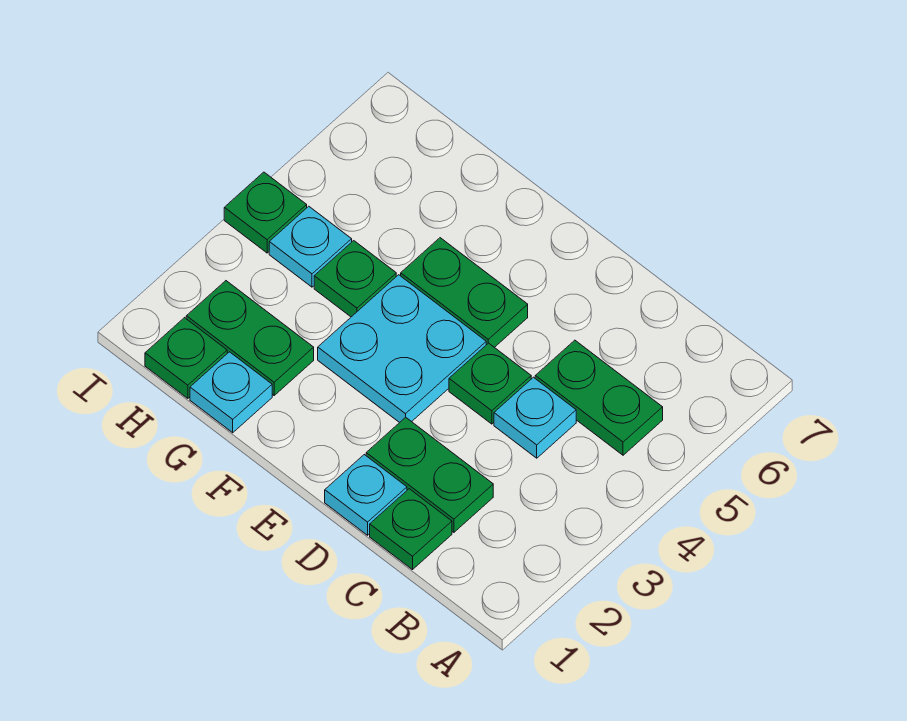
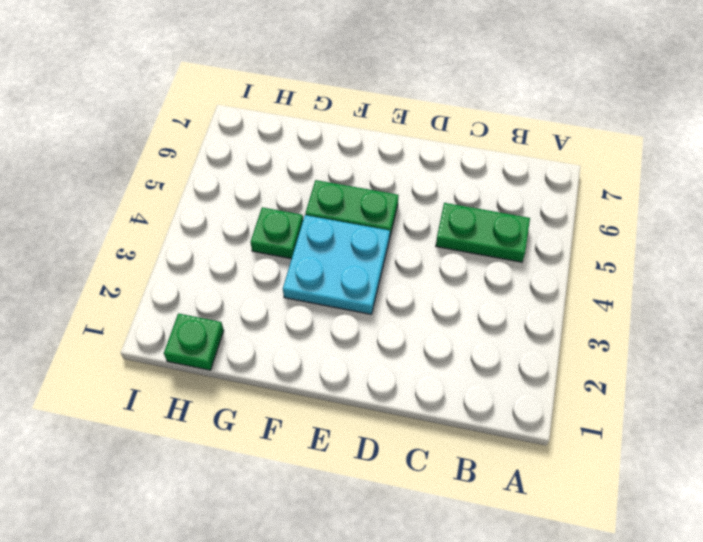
none -> green plate C1 level 1
none -> green plate C2:D2 level 1
none -> cyan plate C4 level 1

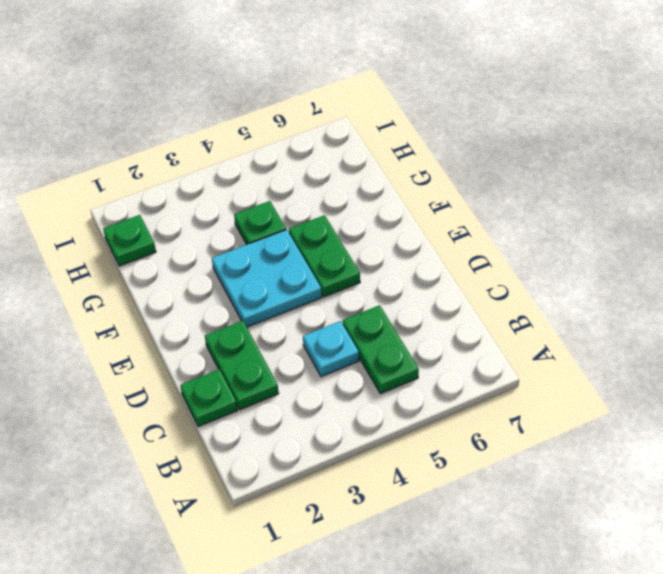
none -> cyan plate D1 level 1
none -> green plate D4 level 1
none -> cyan plate G1 level 1

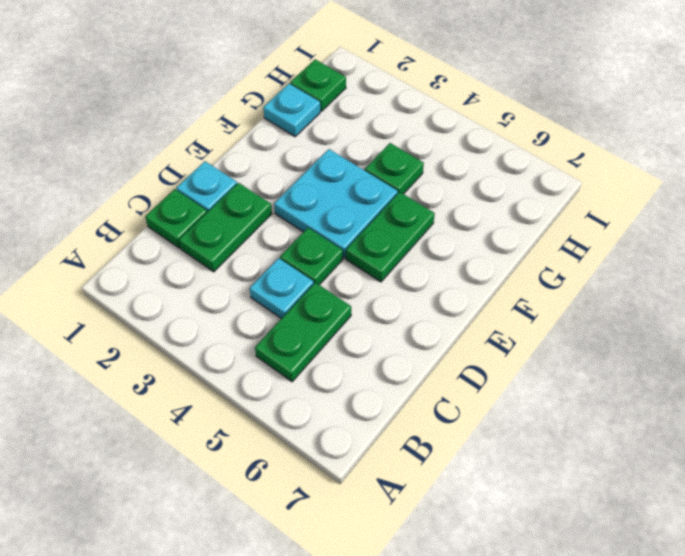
none -> green plate G2:H2 level 1
none -> cyan plate H4 level 1
none -> green plate I4 level 1

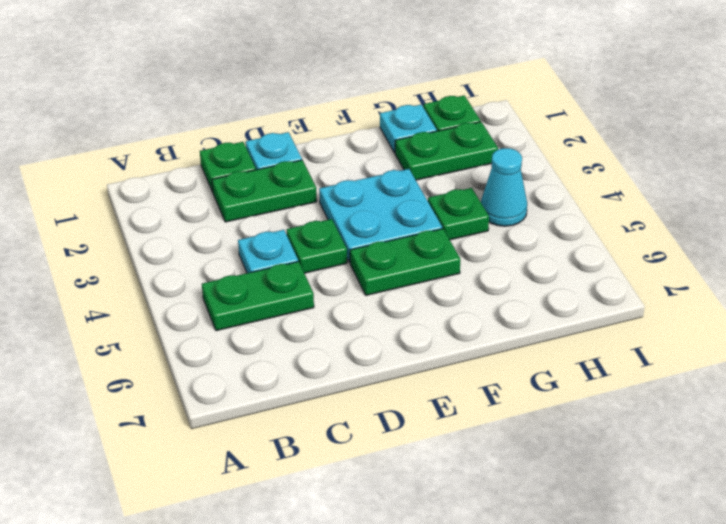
cyan cone H4 level 1 -> cyan plate H4 level 1
none -> green plate I4 level 1

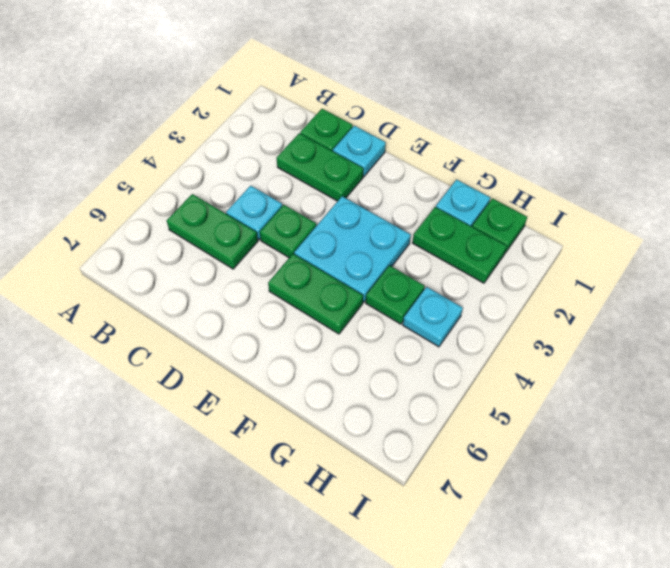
none -> green plate I4 level 1

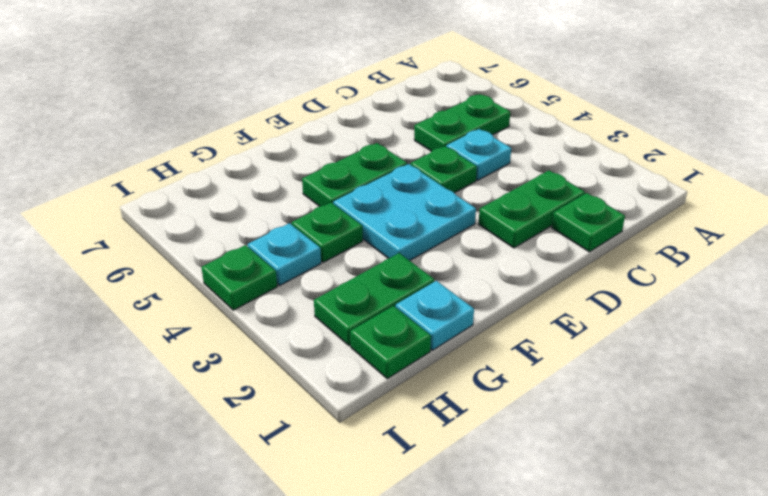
none -> cyan plate D1 level 1

